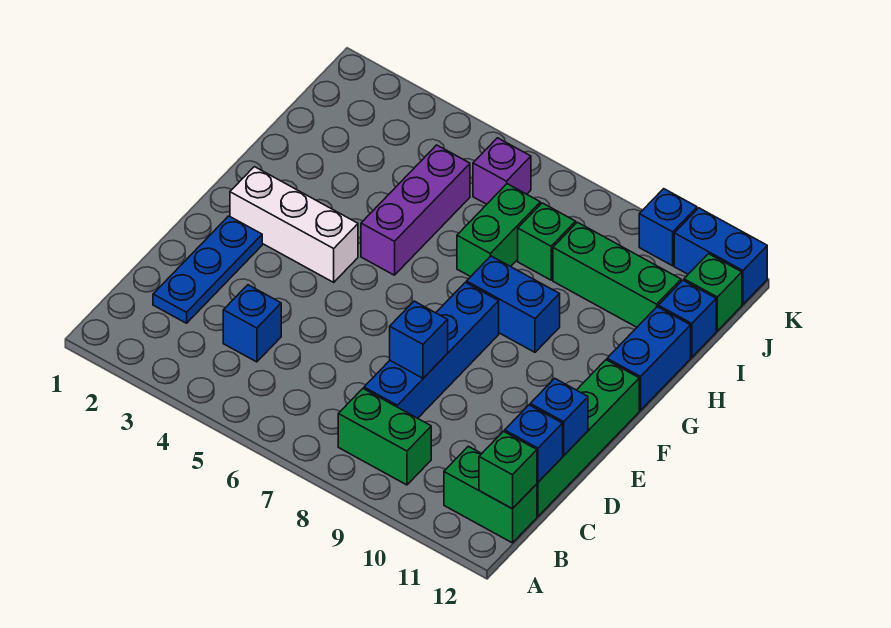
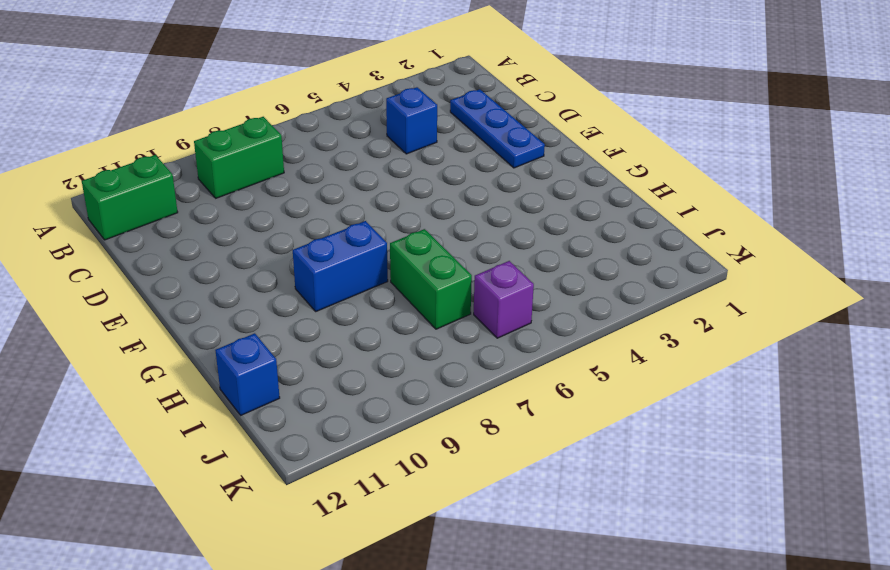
none -> blue brick C8:F8 level 1
none -> green brick C12:F12 level 1
none -> white brick F2:F4 level 1

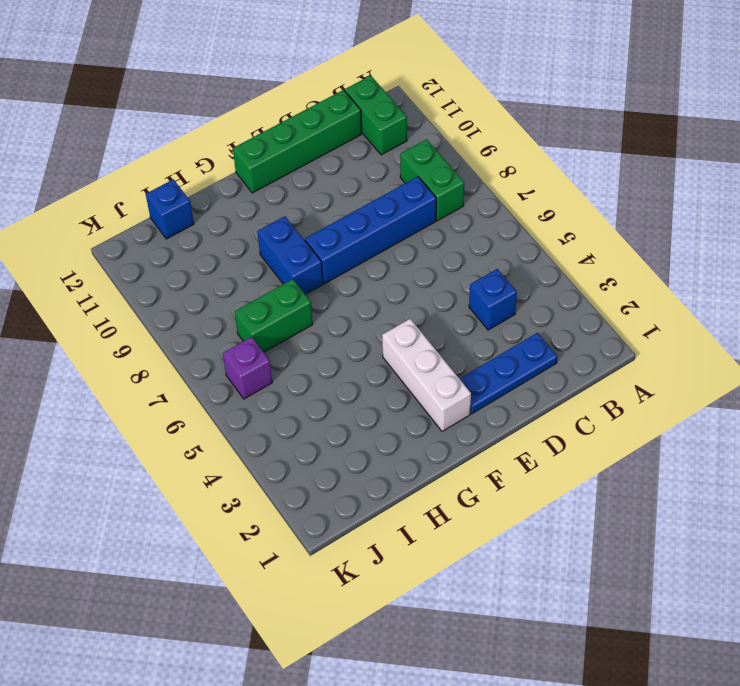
none -> purple brick G5:I5 level 1
none -> blue brick G12:H12 level 1
none -> green brick I8 level 1

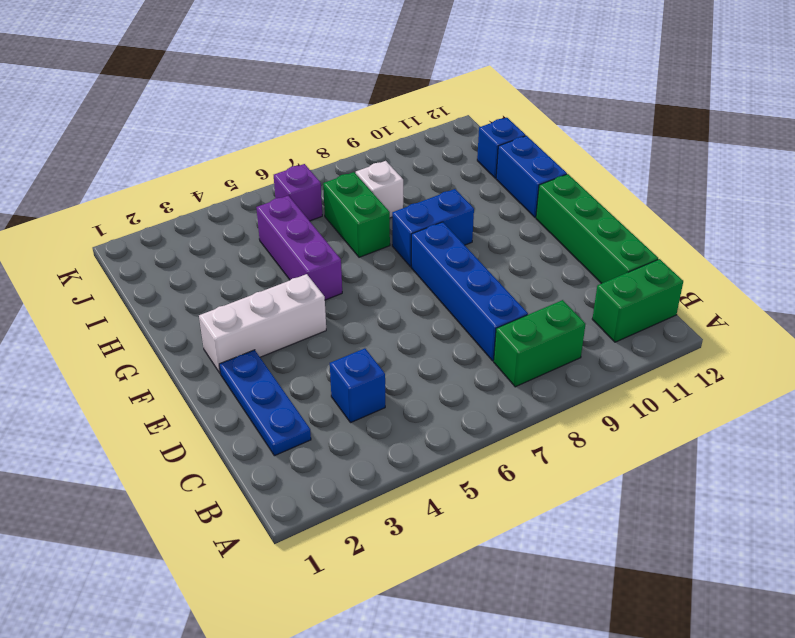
white brick I8 level 1 -> green brick I8 level 1
none -> green brick I9:I11 level 1
none -> green brick J12 level 1
none -> blue brick K10 level 1

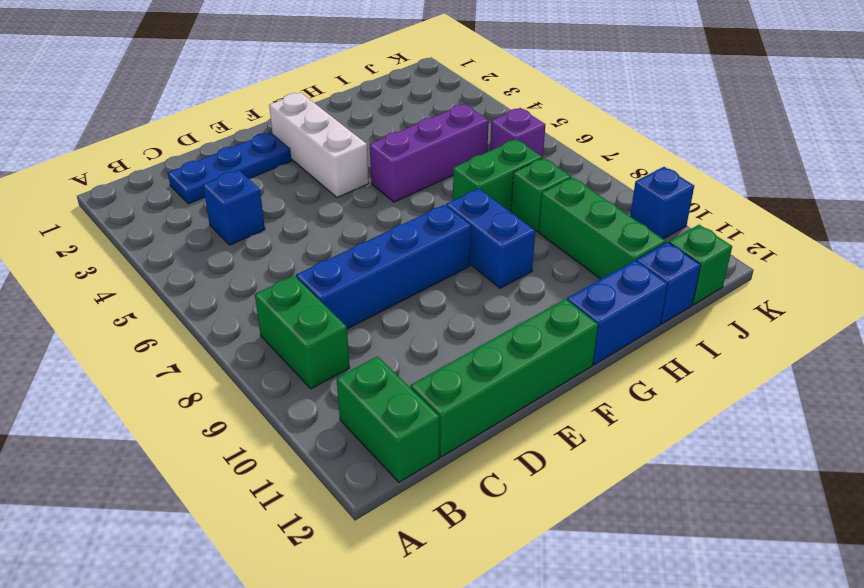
none -> blue brick K11:K12 level 1
none -> green brick B12 level 2
none -> blue brick C12 level 2

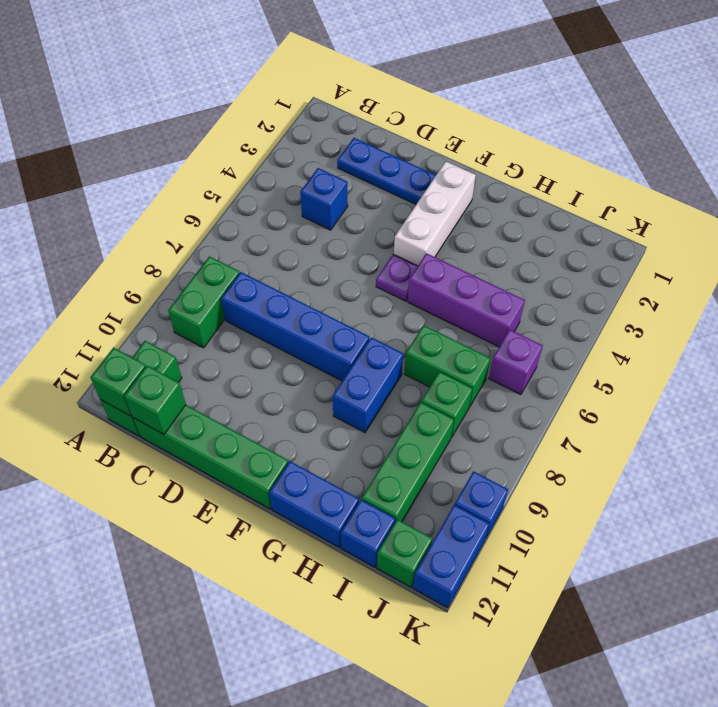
green brick C12 level 2 -> blue brick C12 level 2
purple plate F5 level 1 -> none
none -> blue brick D8 level 2
none -> blue brick D12 level 2

